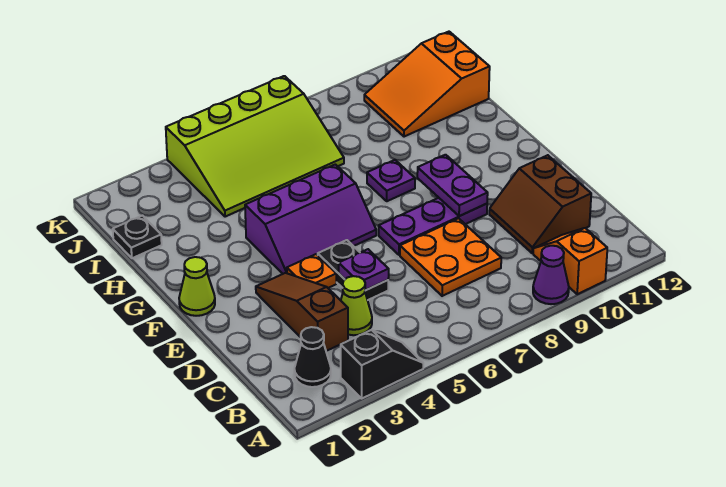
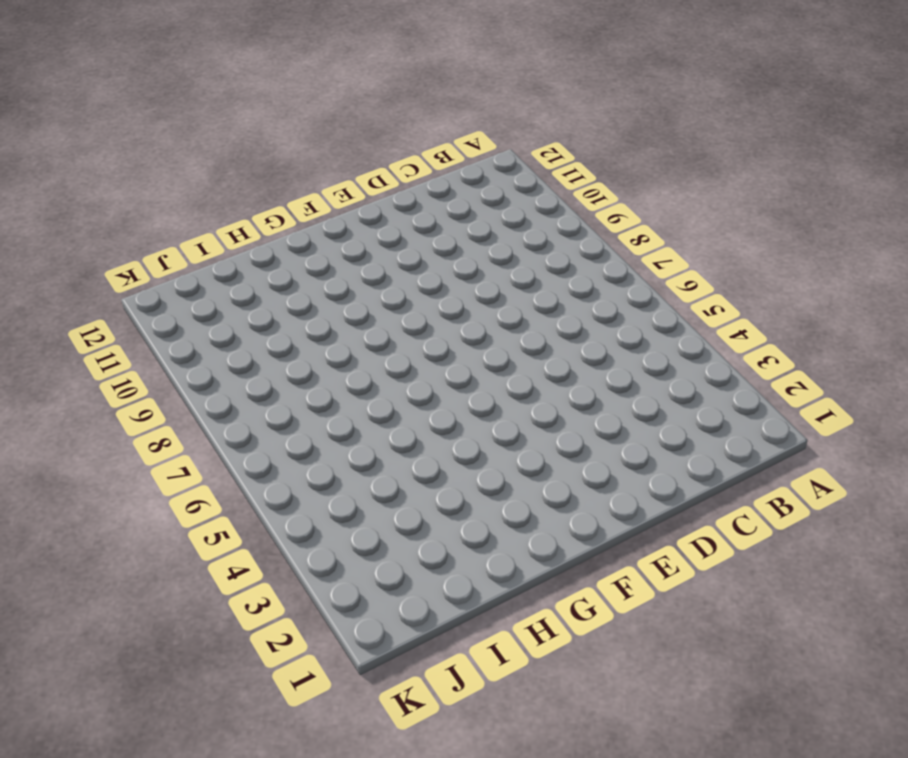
none -> black slope A3:A4 level 1 top 3
none -> purple cone A9 level 1
none -> orange slope A10:B10 level 1 top A

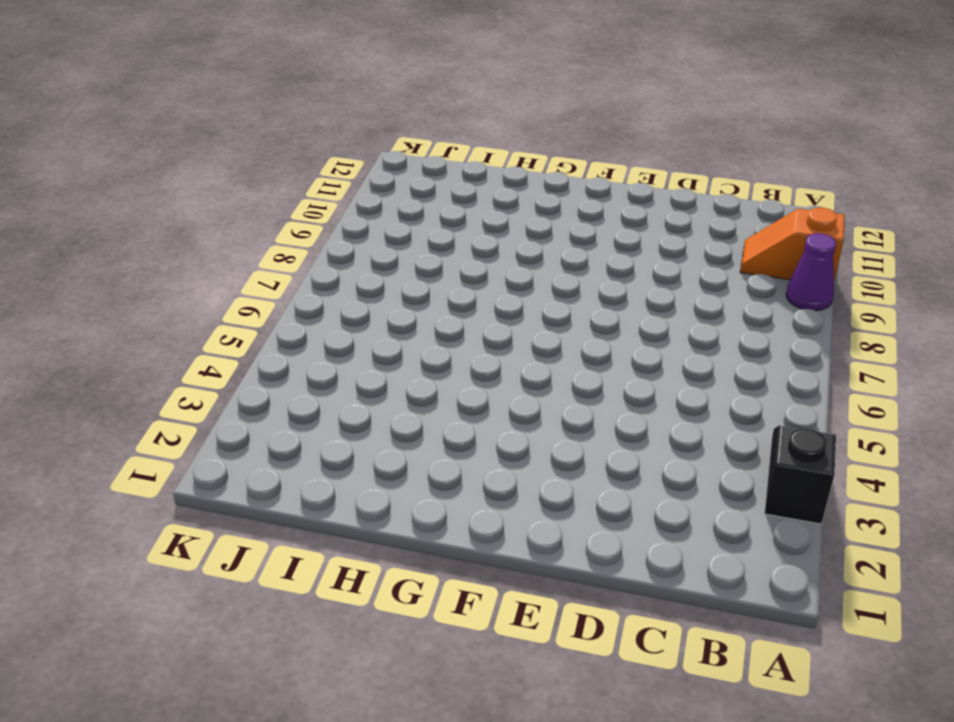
none -> black cone B2 level 1
none -> brown slope C3:E3 level 1 top C
none -> lime cone C4 level 1

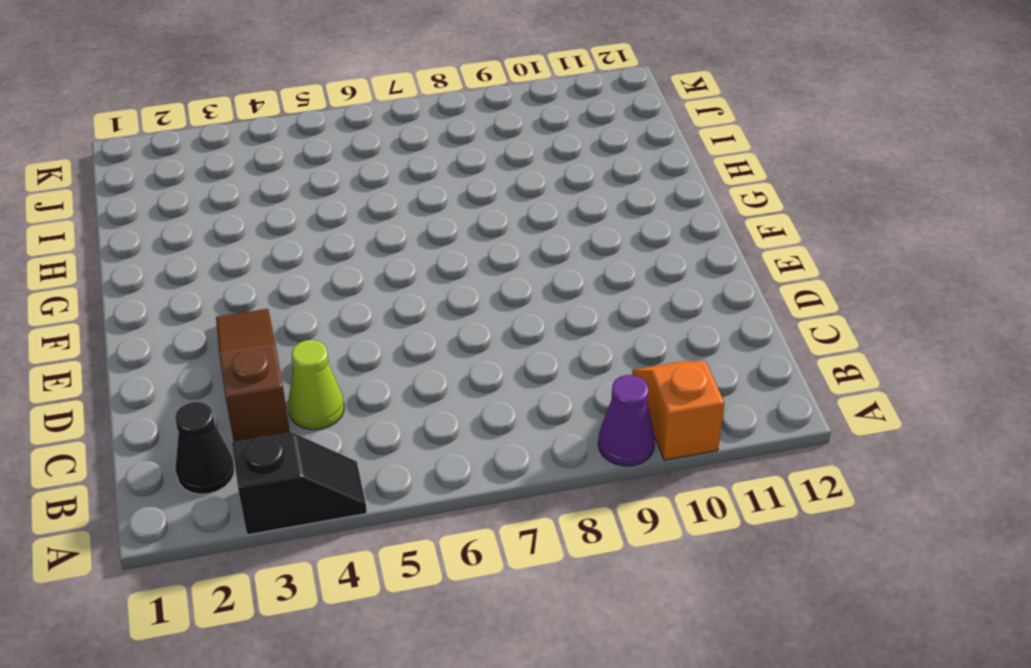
none -> orange plate C7:D8 level 1
none -> brown slope C10:D11 level 1 top 11
none -> black plate D5:E5 level 1

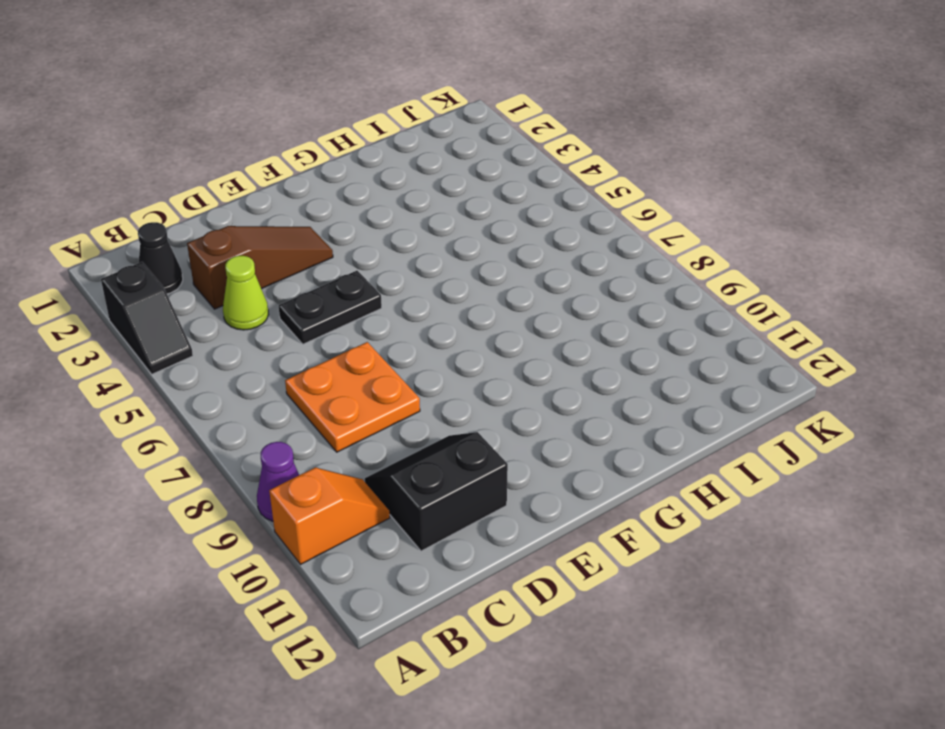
black slope C10:D11 level 1 top 11 -> brown slope C10:D11 level 1 top 11
none -> orange plate E4 level 1
none -> purple plate E7:E9 level 1
none -> lime cone F1 level 1

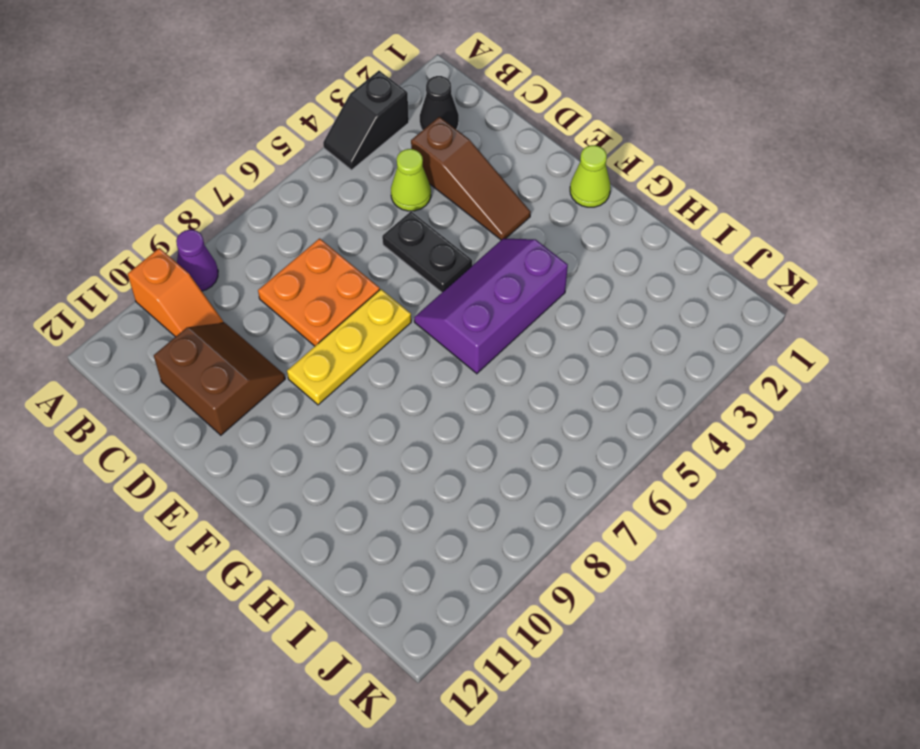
yellow plate E7:E9 level 1 -> purple plate E7:E9 level 1
none -> orange plate E4 level 1
none -> purple plate G8 level 1
none -> black plate I1 level 1

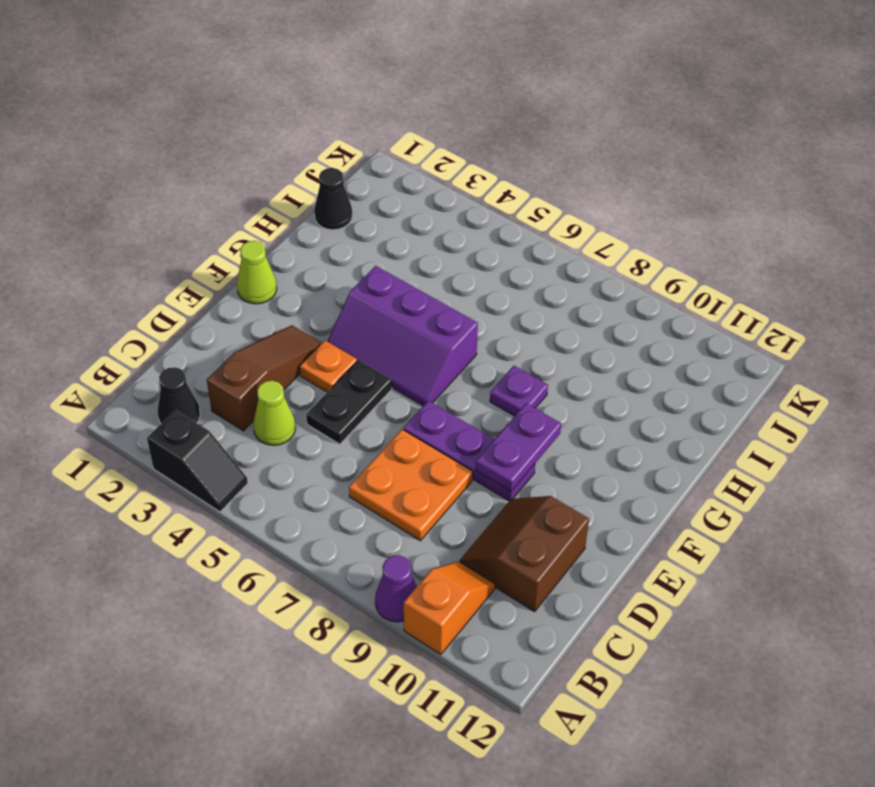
black cone I1 level 1 -> black plate I1 level 1
none -> lime slope I4:K7 level 1 top K
none -> orange slope I10:J12 level 1 top 12
none -> purple plate D5 level 2

